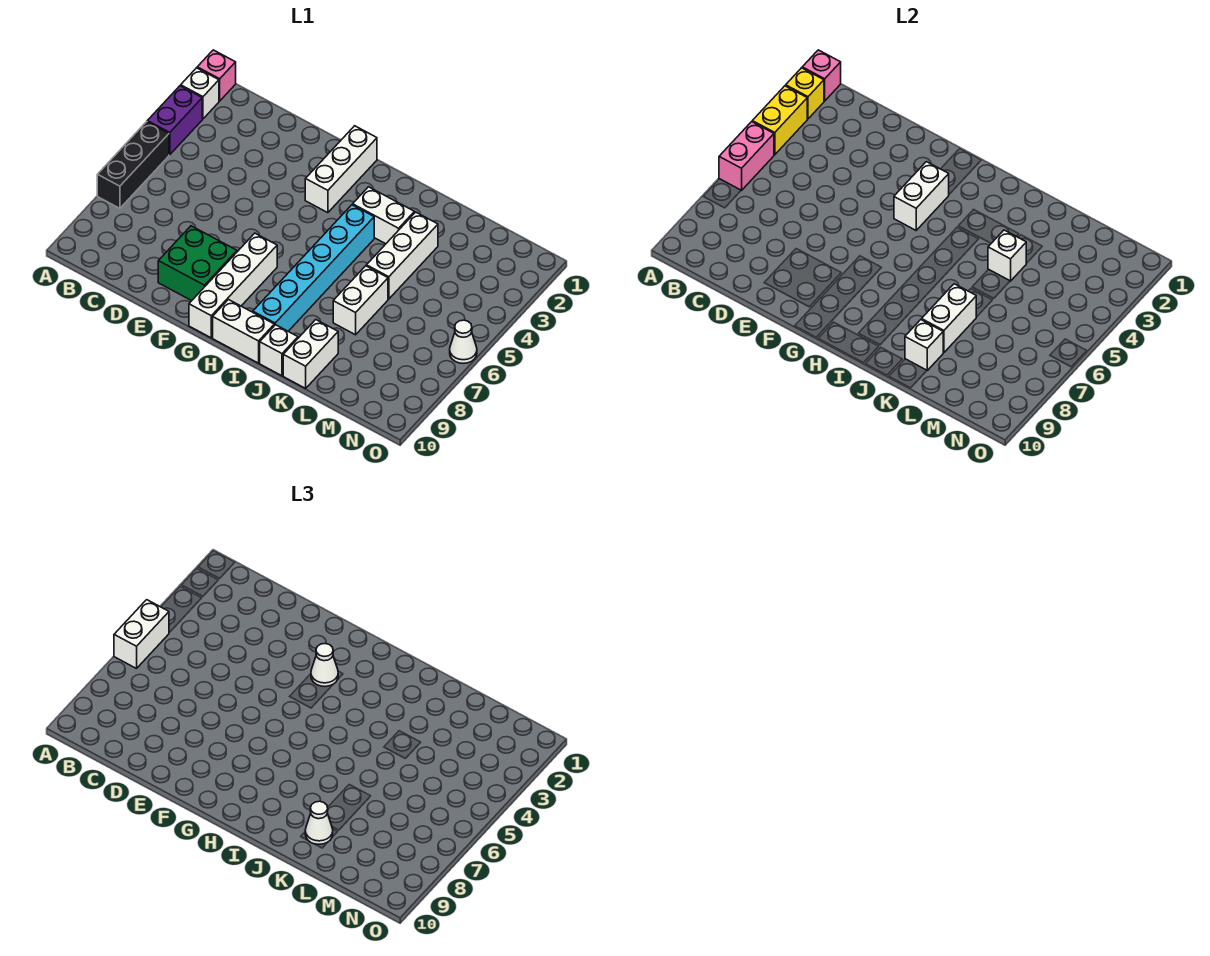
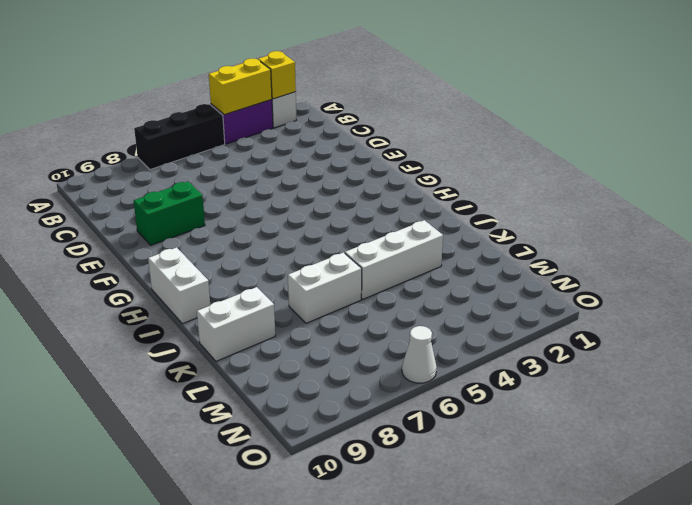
green brick E8:E9 level 1 -> green brick E8:F9 level 1
none -> pink brick A1 level 1
none -> white brick G1:G3 level 1
none -> white brick G7:G10 level 1

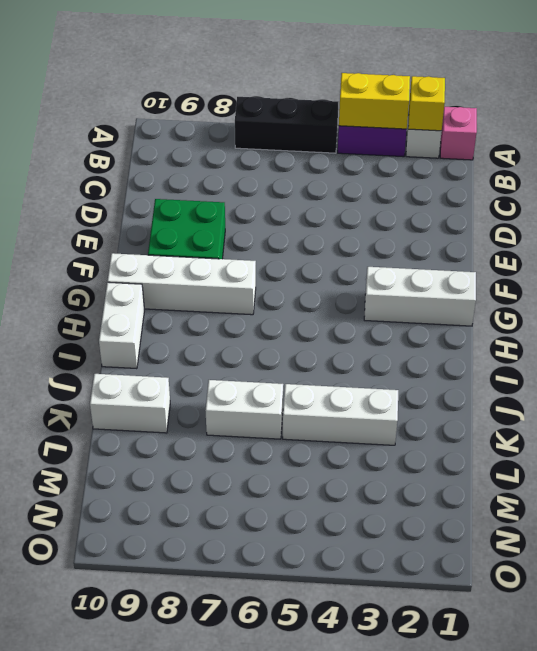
none -> white brick I3:J3 level 1
none -> cyan brick I4:I9 level 1
none -> white brick J10 level 1

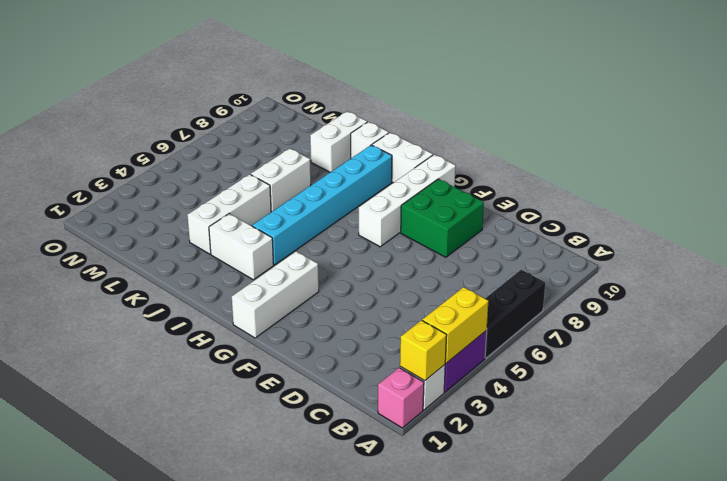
none -> white cone O6 level 1
none -> pink brick A1 level 2
none -> pink brick A5:A6 level 2

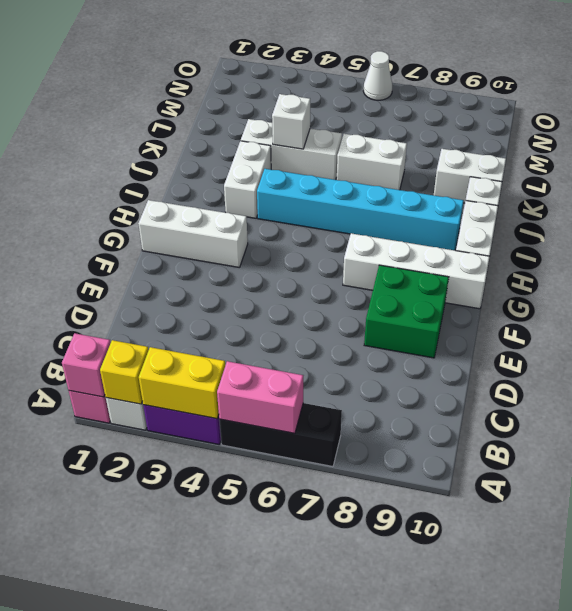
none -> white brick G3:G4 level 2
none -> white brick K7:K8 level 2
none -> white brick K9 level 2

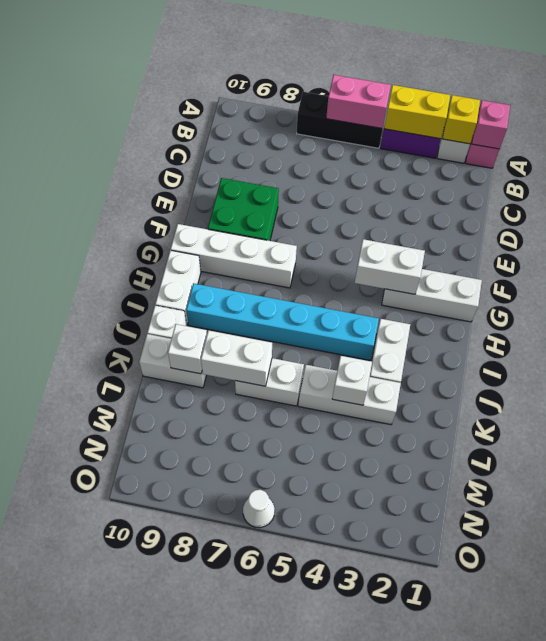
none -> white brick A5:A6 level 3
none -> white cone G3 level 3
none -> white cone K9 level 3

